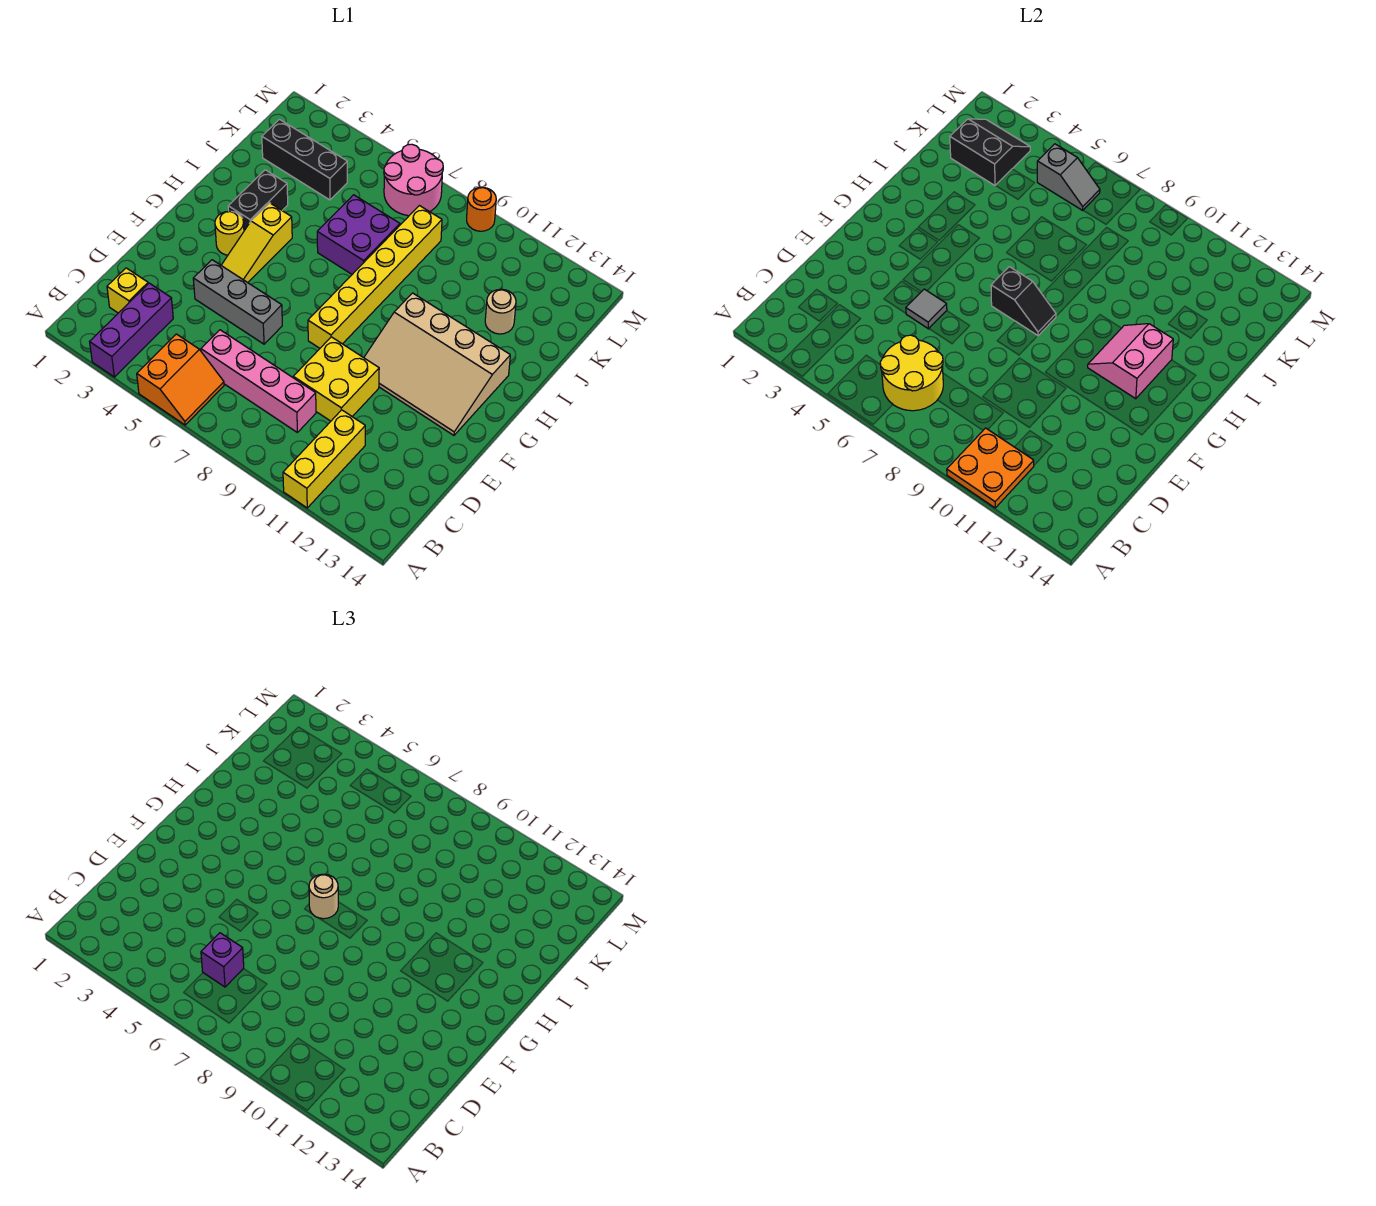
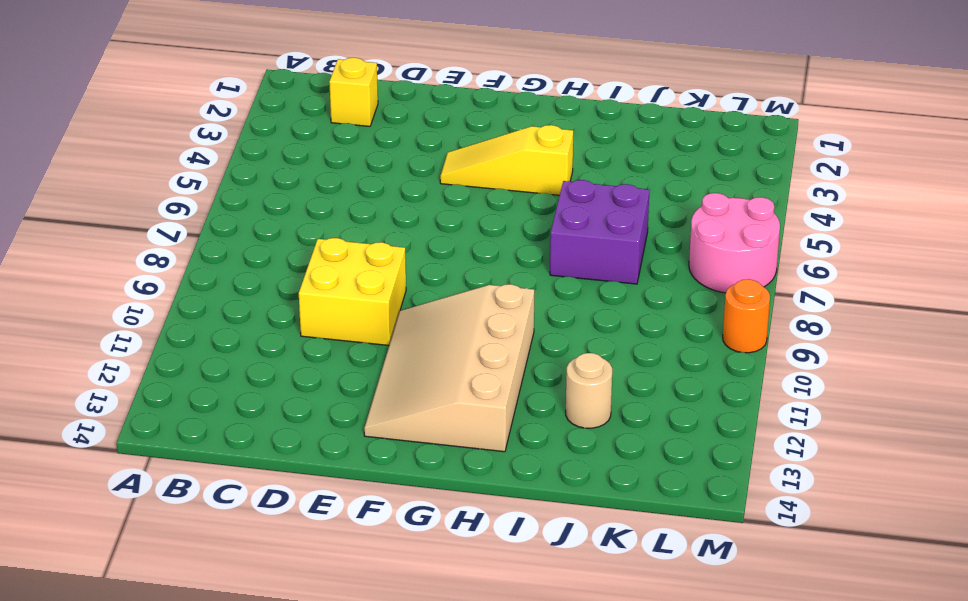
none -> purple brick A3:C3 level 1
none -> orange slope A5:B6 level 1 top 5
none -> yellow brick A11:C11 level 1

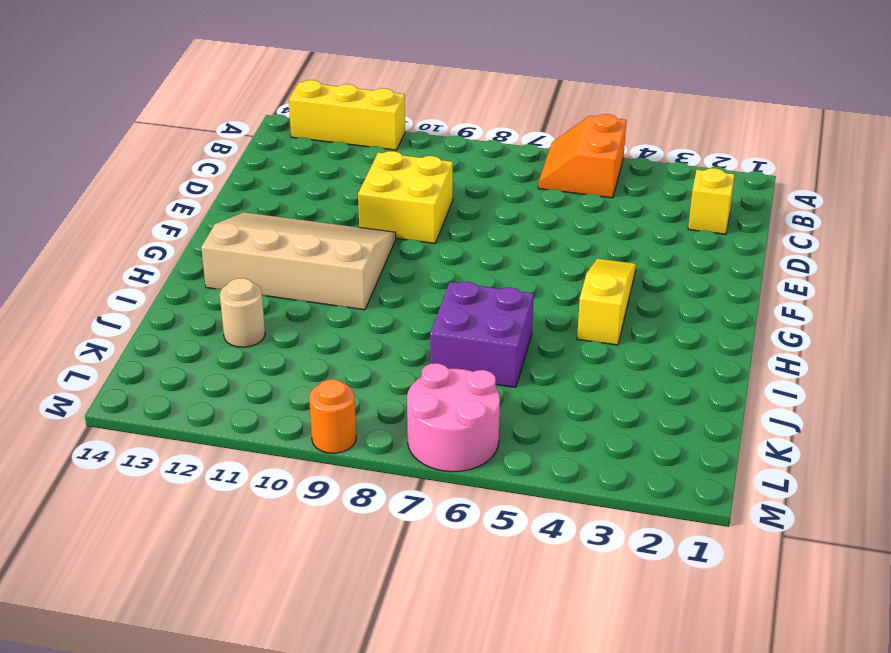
yellow brick A11:A13 level 1 -> yellow brick A11:C11 level 1
none -> purple brick A3:C3 level 1
none -> pink brick C6:C9 level 1
none -> grey brick E4:E6 level 1

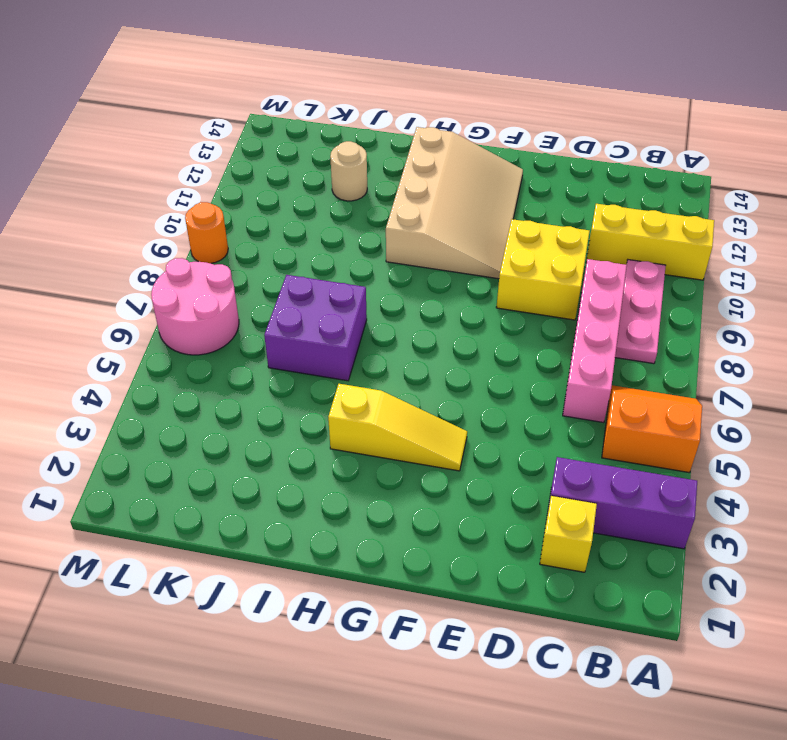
pink plate B8:B10 level 1 -> none
none -> grey brick E4:E6 level 1
none -> yellow brick F8:K8 level 1
none -> yellow round brick G3 level 1

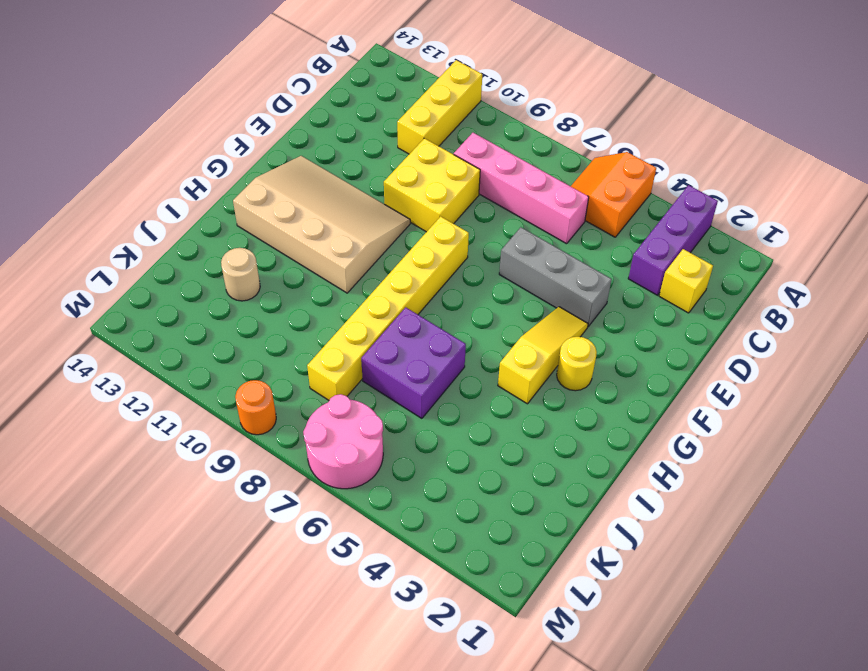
none -> black brick H3:I3 level 1
none -> black brick K2:K4 level 1
none -> orange plate A10:B11 level 2

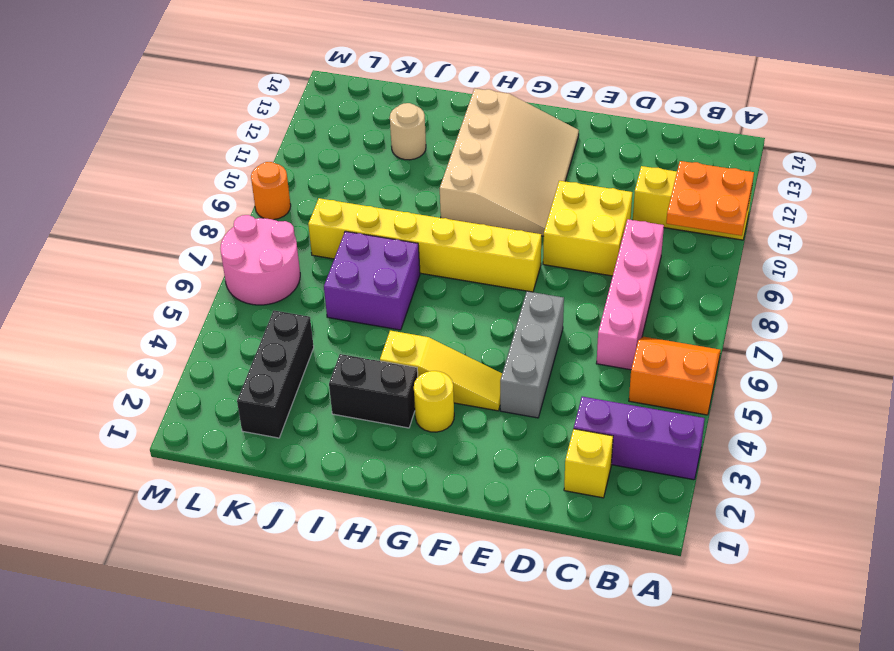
none -> yellow round brick B6:C7 level 2
none -> grey tile E5 level 2
none -> black slope G7:G8 level 2 top 7

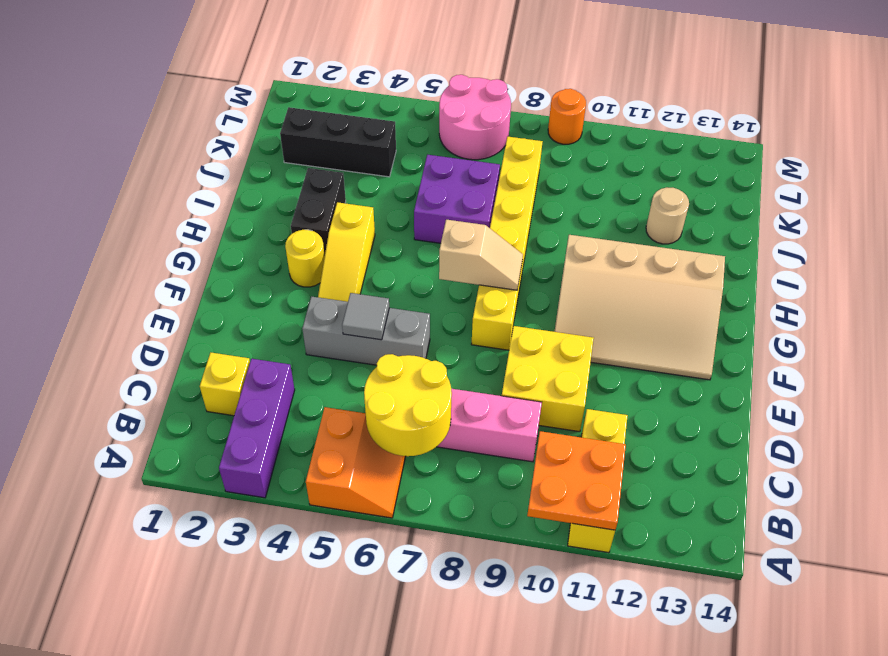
tan slope G7:G8 level 2 top 7 -> black slope G7:G8 level 2 top 7
none -> pink slope G11:H12 level 2 top 12
none -> black slope K2:L3 level 2 top K
none -> grey slope L5:L6 level 2 top 5

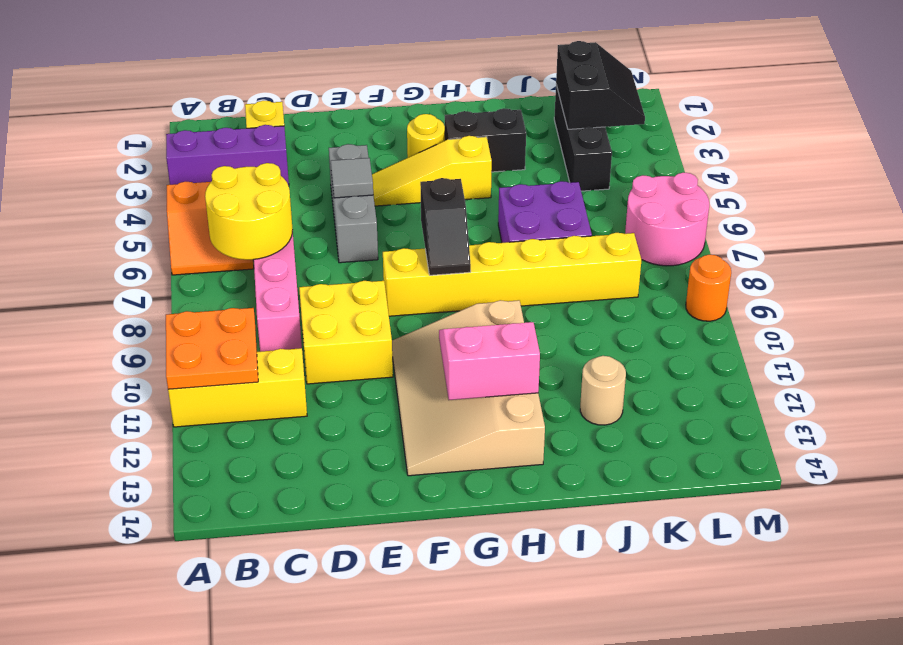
none -> grey slope L5:L6 level 2 top 5
none -> purple brick C6 level 3
none -> tan round brick G7 level 3

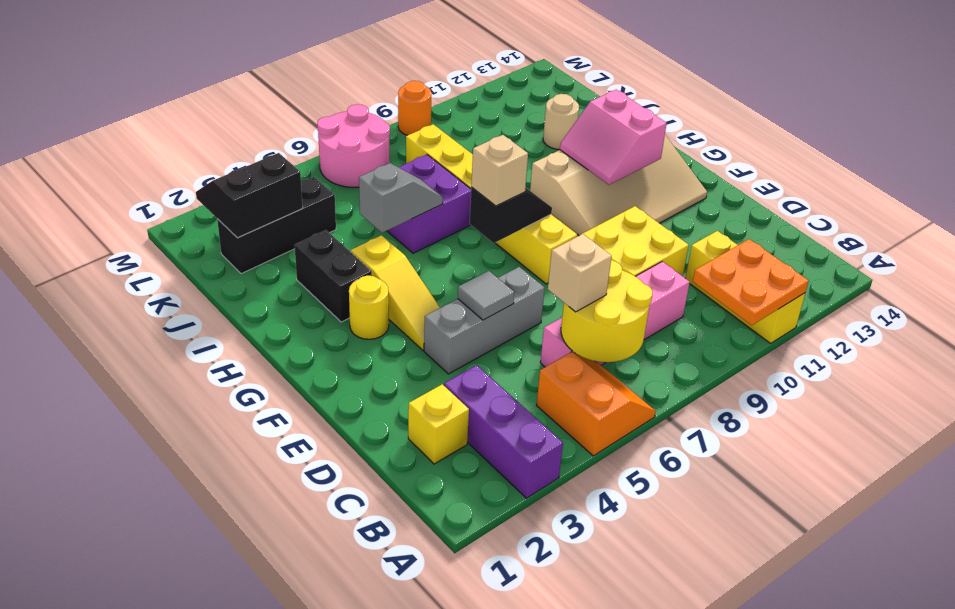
tan brick C6 level 3 -> purple brick C6 level 3
tan brick G7 level 3 -> tan round brick G7 level 3
grey slope I5:I6 level 2 top 5 -> grey slope L5:L6 level 2 top 5

